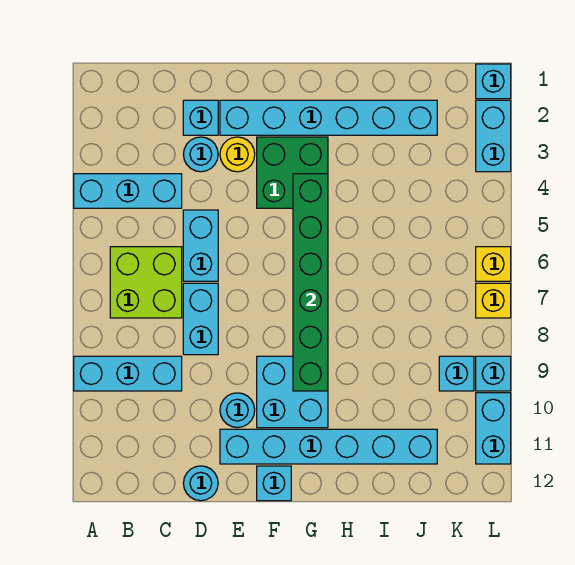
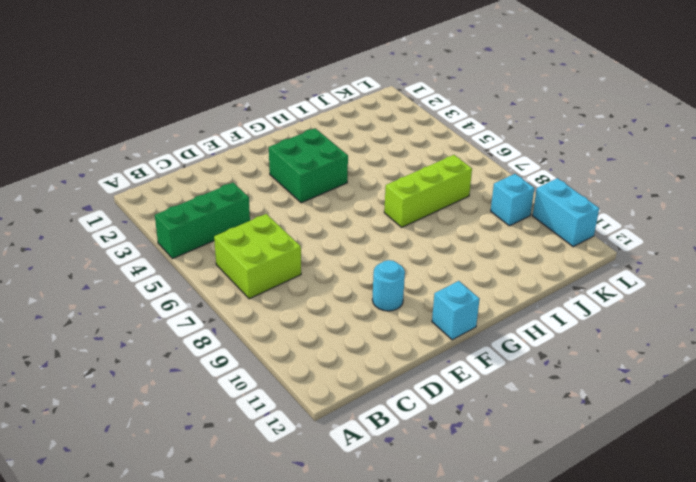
green brick A4:C4 level 1 -> cyan brick A4:C4 level 1
lime brick H7:J7 level 1 -> none
none -> cyan brick A9:C9 level 1
none -> cyan brick D2 level 1
none -> cyan round brick D3 level 1

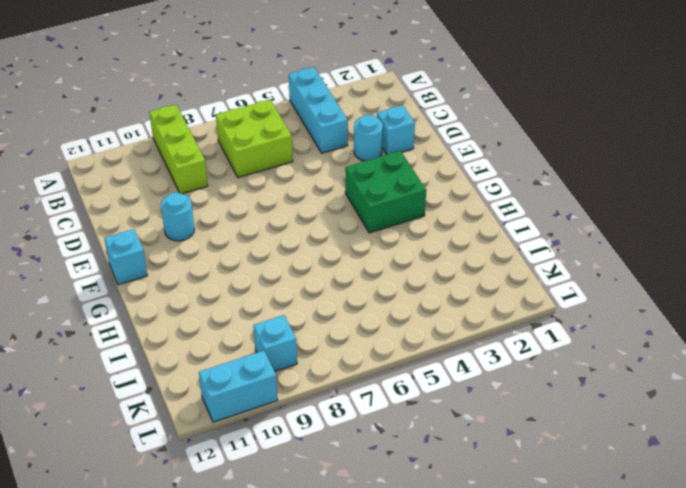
lime brick A9:C9 level 1 -> cyan brick A9:C9 level 1
none -> cyan brick D5:D6 level 1
none -> cyan brick D7:D8 level 1
none -> cyan round brick D12 level 1

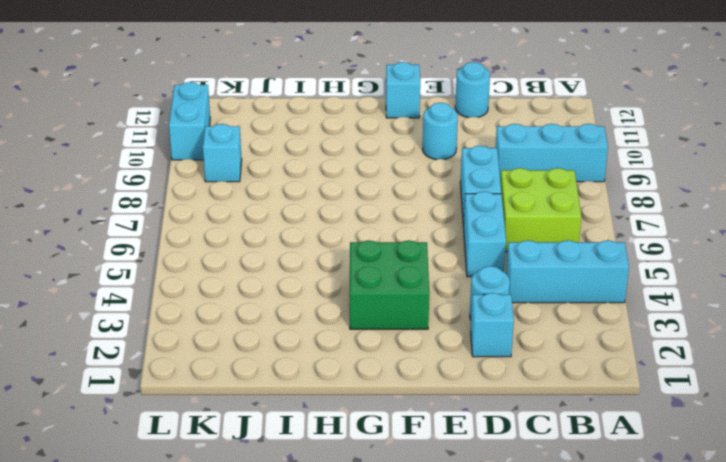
none -> cyan brick E2:J2 level 1
none -> yellow round brick E3 level 1
none -> cyan brick E11:J11 level 1

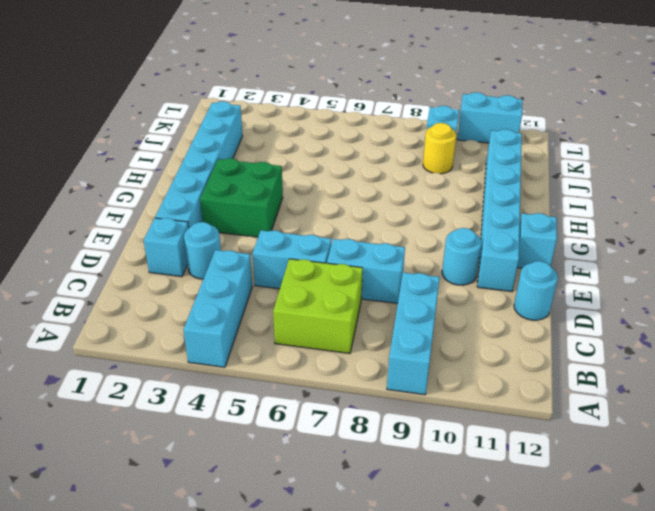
yellow round brick J9 level 1 -> yellow round brick E3 level 1
none -> cyan brick F9:G10 level 1
none -> cyan brick L1 level 1
none -> cyan brick L2:L3 level 1

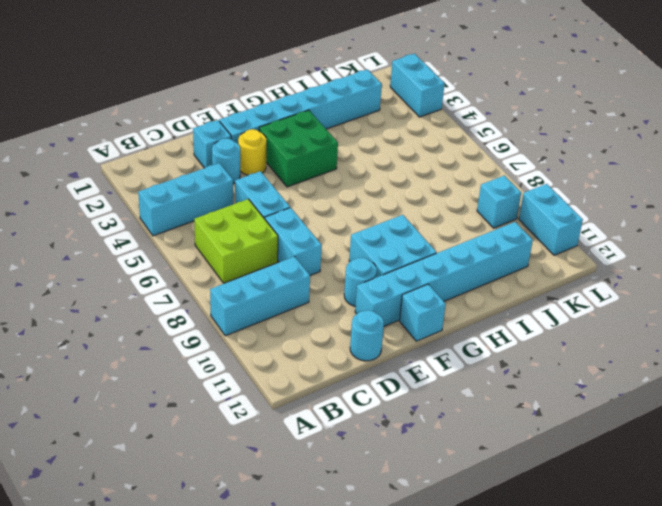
none -> cyan brick L1 level 1
none -> yellow brick L6 level 1
none -> yellow brick L7 level 1

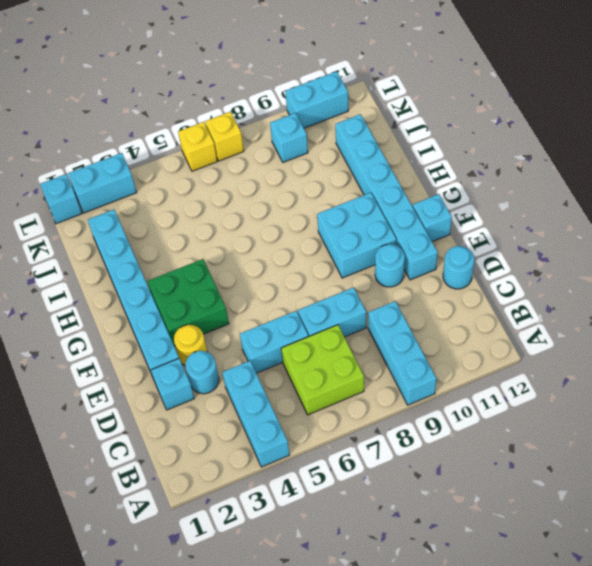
none -> cyan brick L9 level 1
none -> green brick G4:G9 level 2

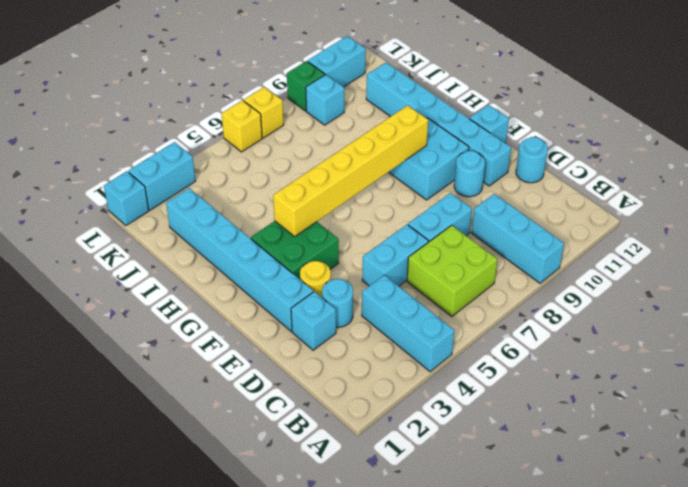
yellow brick G4:G9 level 2 -> green brick G4:G9 level 2
green brick L9 level 1 -> cyan brick L9 level 1

